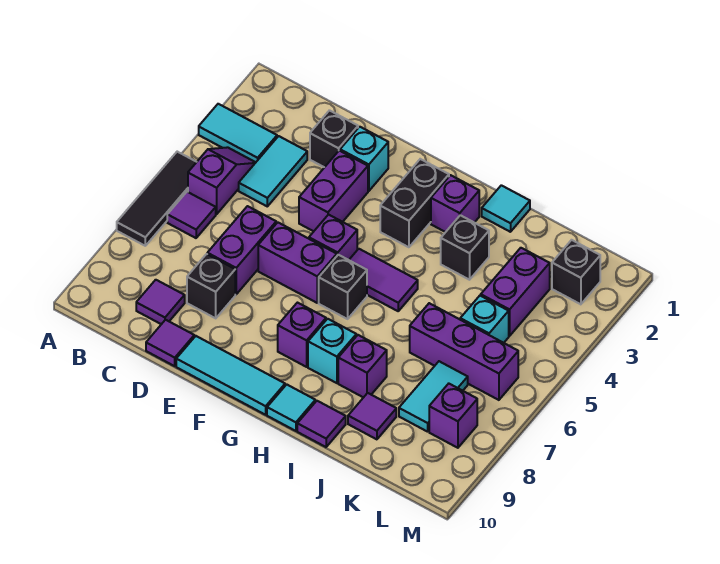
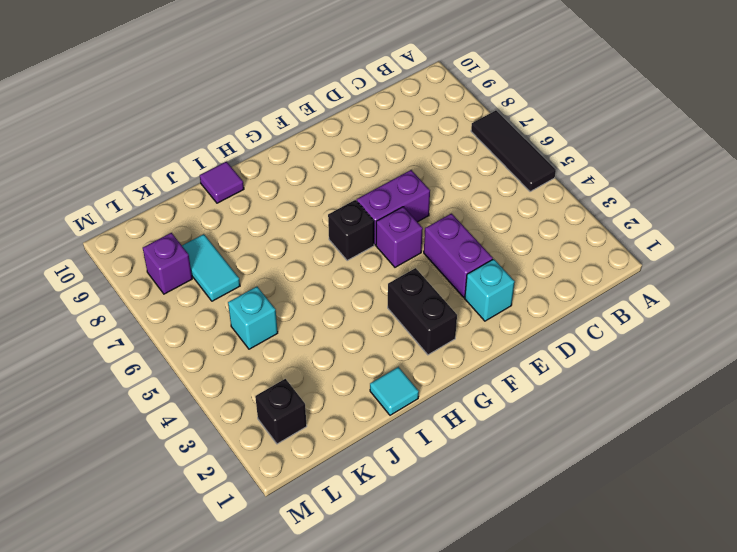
none -> cyan tile A3:B3 level 1
none -> purple slope B4:B5 level 1 top 5
none -> purple tile B6 level 1
none -> cyan tile C3:C4 level 1

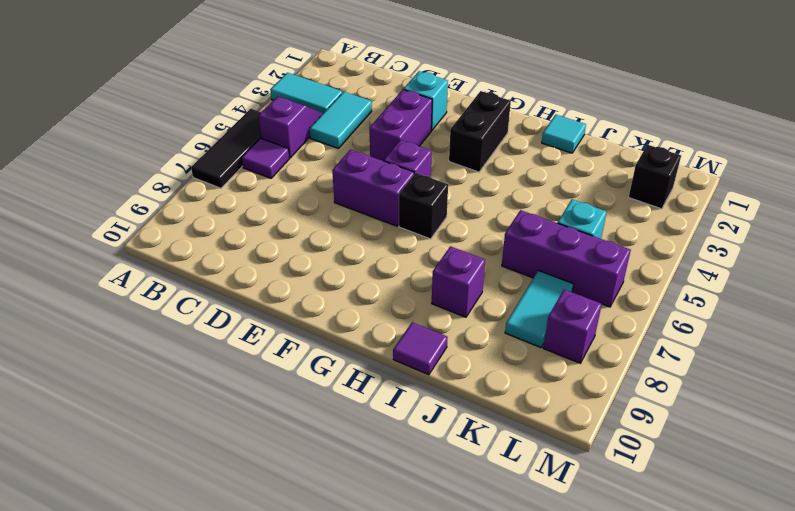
none -> purple tile C9 level 1
none -> black brick D2 level 1
none -> purple brick D6:D7 level 1
none -> black brick D8 level 1

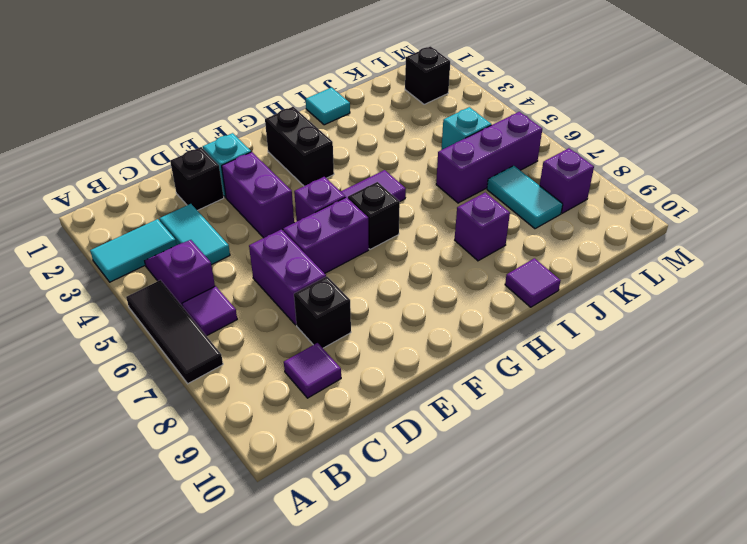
none -> purple tile D10 level 1
none -> cyan tile E10:G10 level 1
none -> purple brick G8 level 1
none -> purple brick H2 level 1

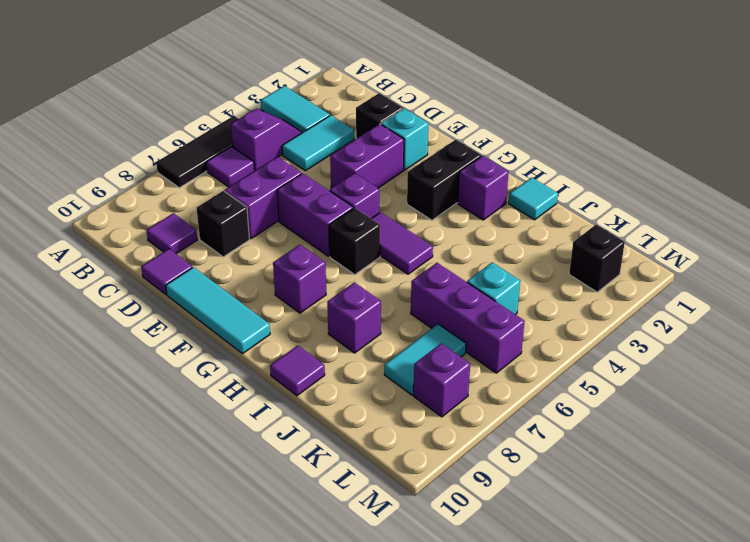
none -> cyan brick H8 level 1
none -> cyan tile H10 level 1
none -> black brick I3 level 1
none -> purple tile J9 level 1

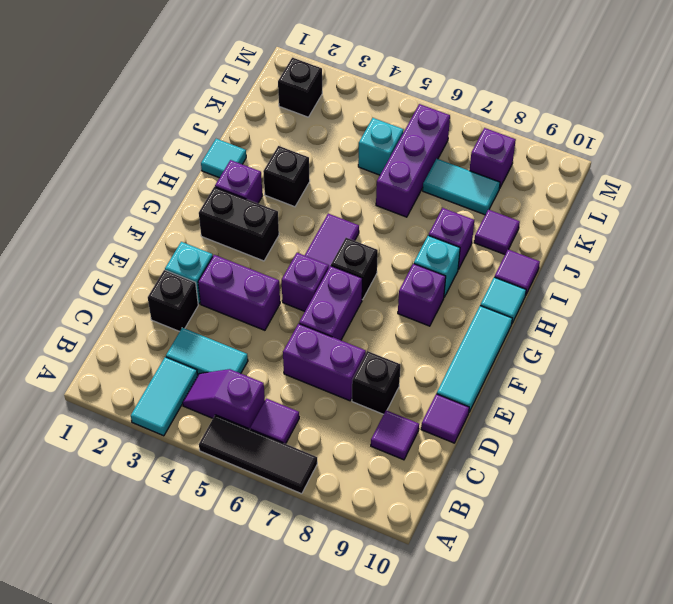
none -> purple brick K3:K4 level 1

